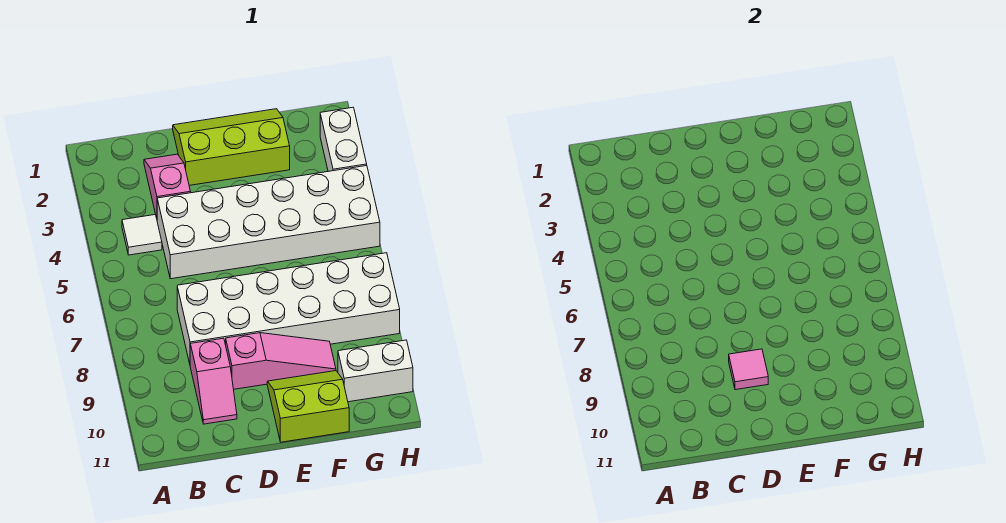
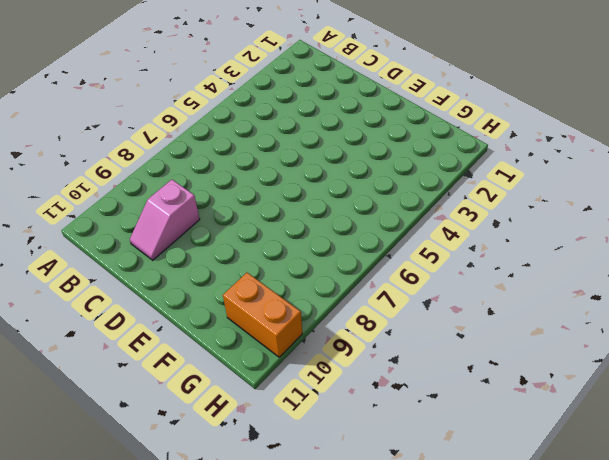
orange brick G10:H10 level 1 -> white brick G10:H10 level 1
none -> white tile B4 level 1
none -> pink slope C2:C3 level 1 top 3

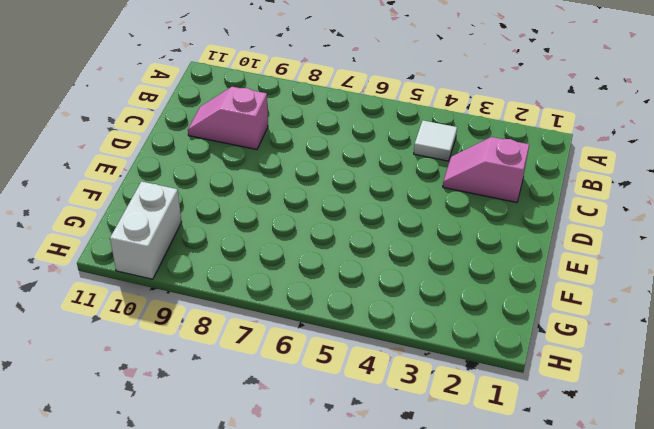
pink slope C2:C3 level 1 top 2 -> pink slope C2:C3 level 1 top 3
none -> white brick C4:H5 level 1
none -> white brick C7:H8 level 1

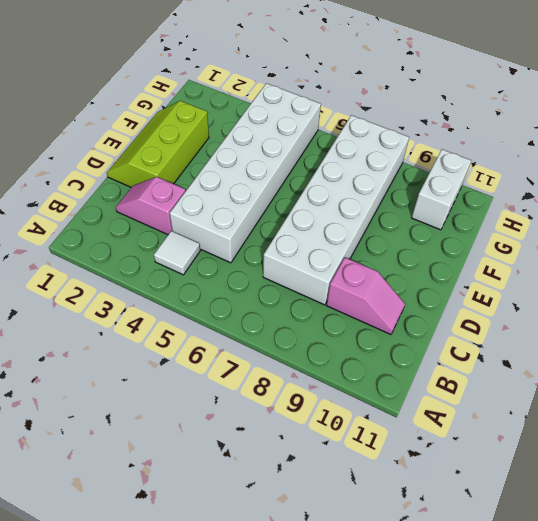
none -> pink slope D9:F9 level 1 top D
none -> lime slope E10:F11 level 1 top 11

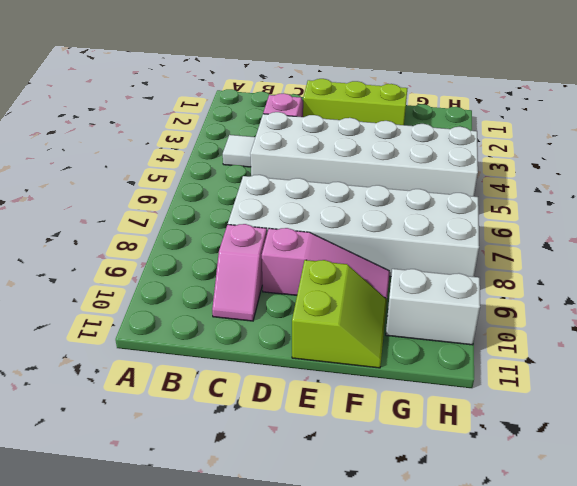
lime slope E10:F11 level 1 top E -> lime slope E10:F11 level 1 top 11
none -> white brick H2:H3 level 1
none -> pink tile D9 level 2

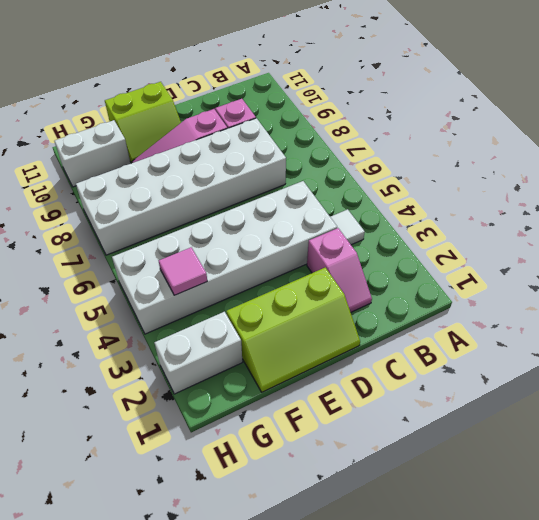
white brick G2:H2 level 1 -> white brick H2:H3 level 1
pink tile G4 level 2 -> pink tile D9 level 2

